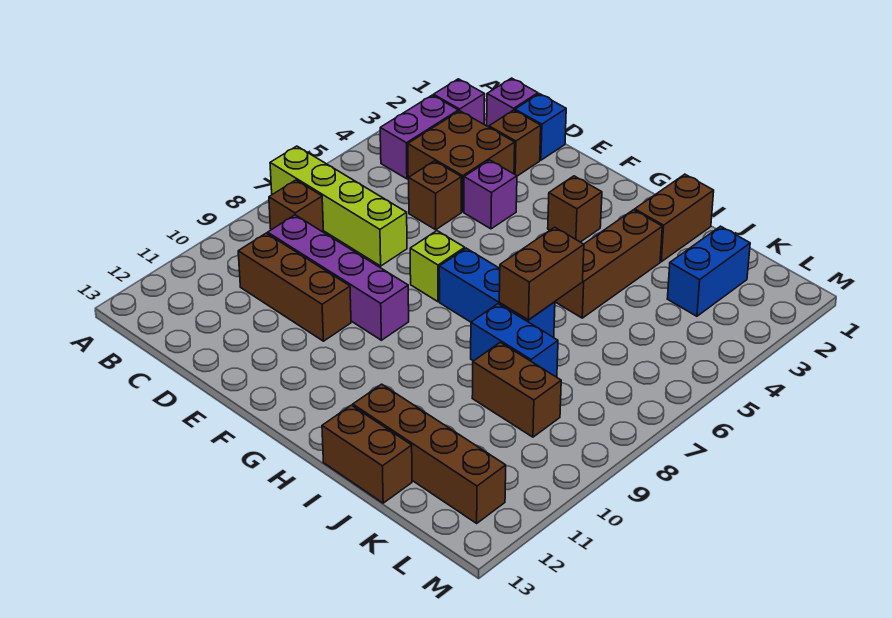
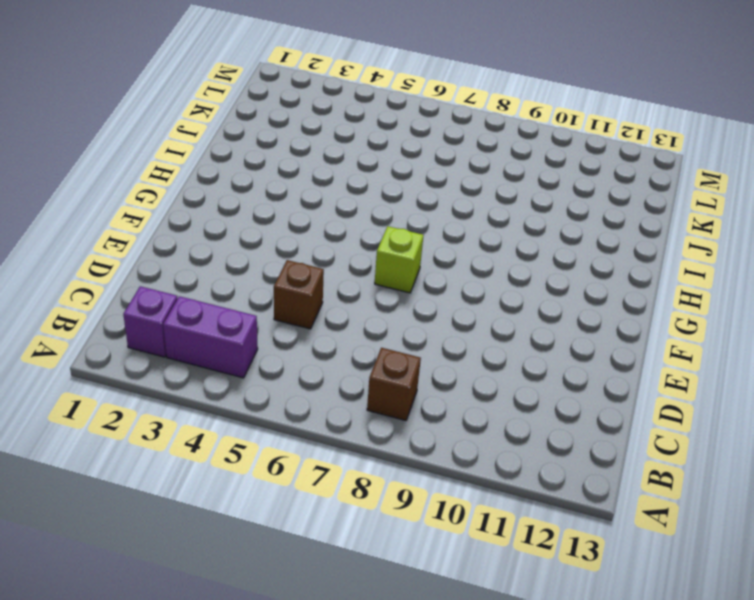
none -> lime brick A7:D7 level 1
none -> purple brick C1 level 1
none -> brown brick C3:D4 level 1

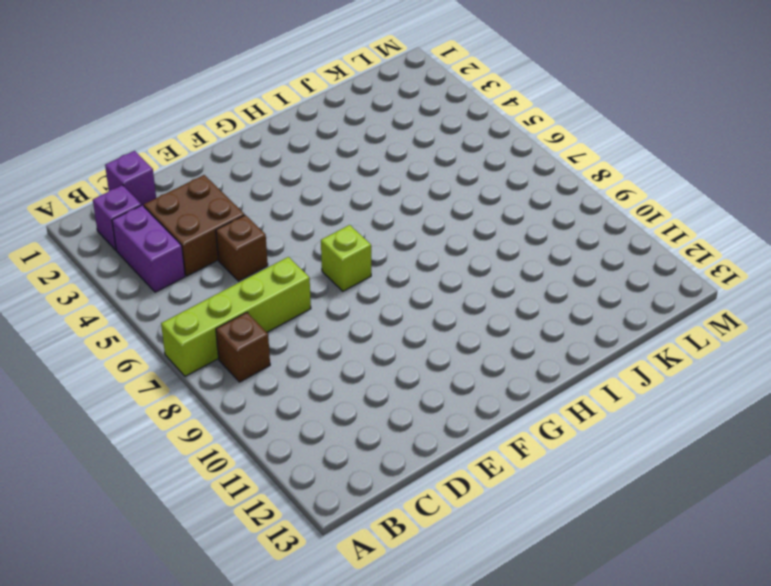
none -> purple brick C9:F9 level 1
none -> brown brick C10:E10 level 1
none -> blue brick D1 level 1

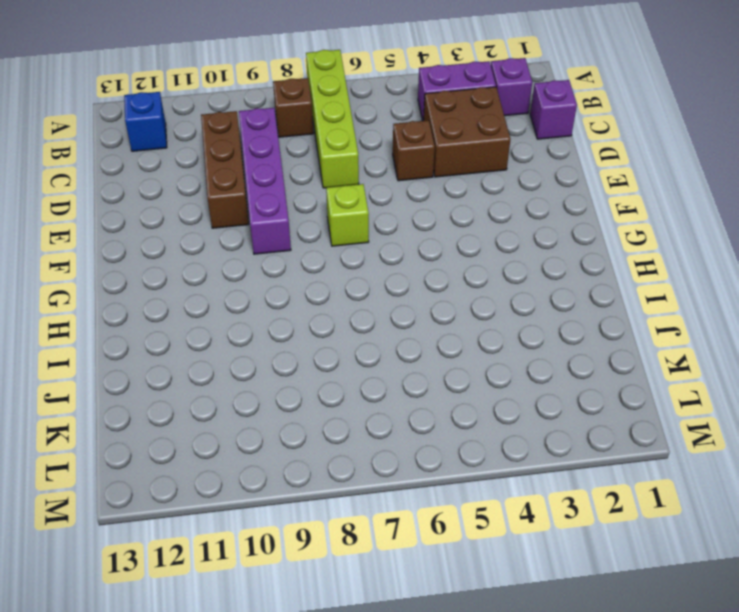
blue brick B12 level 1 -> blue brick D1 level 1
none -> brown brick D2 level 1
none -> purple brick E4 level 1
none -> brown brick G3 level 1

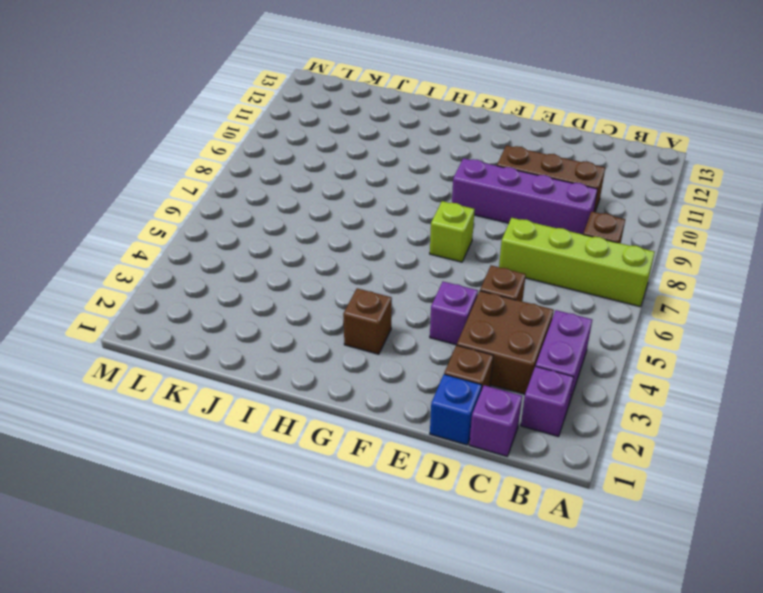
none -> blue brick G7:I7 level 1
none -> brown brick I1:I2 level 1
none -> brown brick I3:I5 level 1

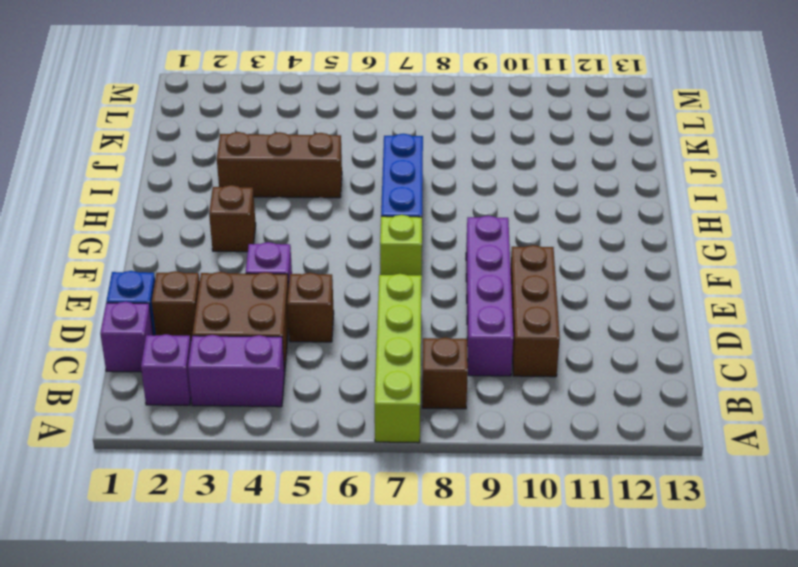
none -> brown brick I1:I2 level 1
none -> blue brick I8:J8 level 1
none -> brown brick I12:L12 level 1

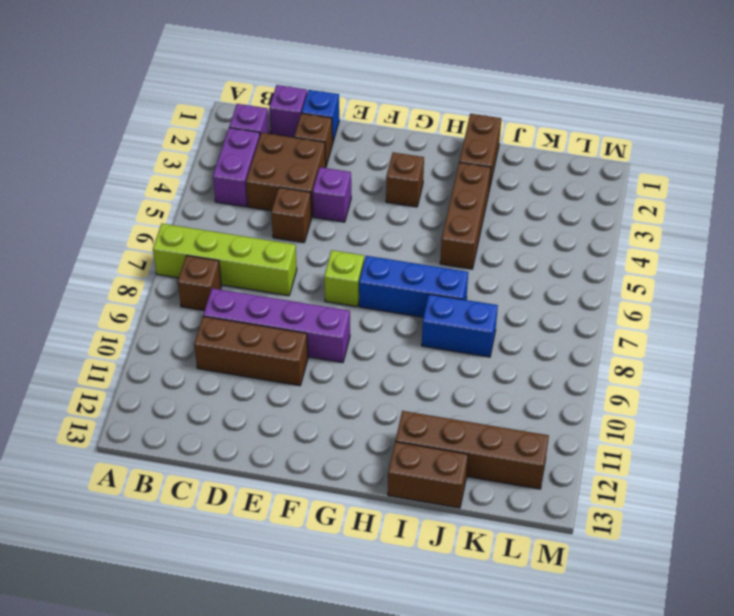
none -> brown brick J9:K9 level 1
none -> blue brick K2:K3 level 1
none -> brown brick I6:I7 level 2

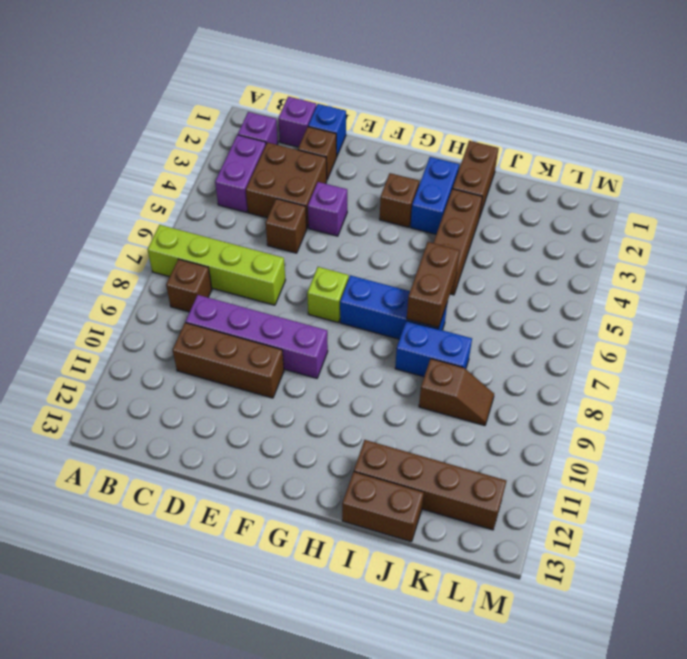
blue brick H2:H3 level 1 -> blue brick K2:K3 level 1
brown slope J9:K9 level 1 top J -> brown brick J9:K9 level 1

